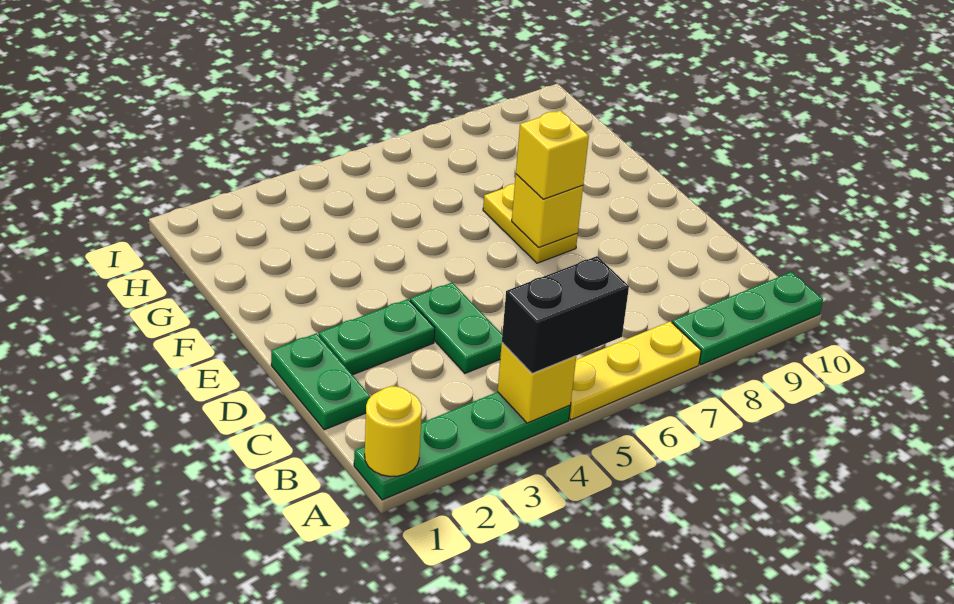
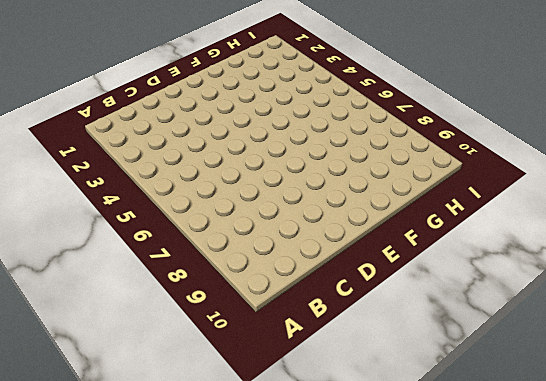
none -> green plate A1:A4 level 1
none -> yellow plate A5:A7 level 1
none -> green plate A8:A10 level 1

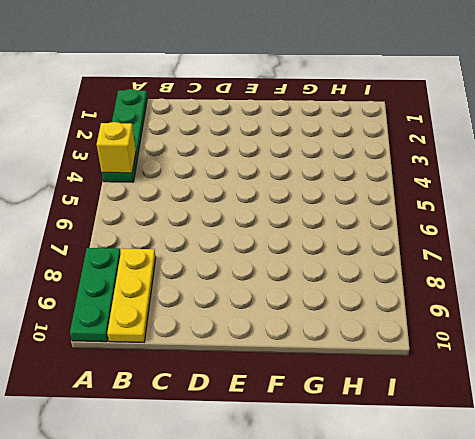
yellow plate B8:B10 level 1 -> yellow plate A5:A7 level 1
none -> green plate C1:D1 level 1
none -> green plate C4:D4 level 1
none -> green plate D2:D3 level 1

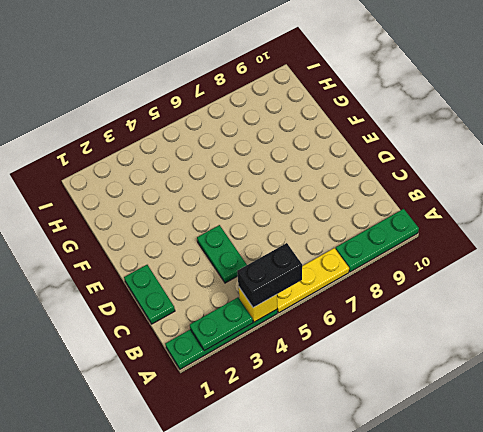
green plate A2:A3 level 2 -> green plate D2:D3 level 1
none -> yellow plate E7:F7 level 1
none -> yellow round brick A1 level 2
none -> yellow brick E7 level 2

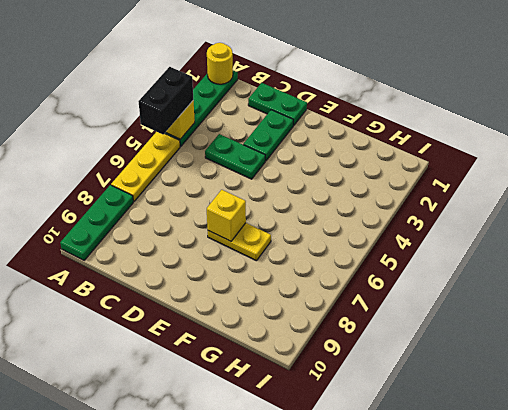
none -> yellow brick E7 level 3

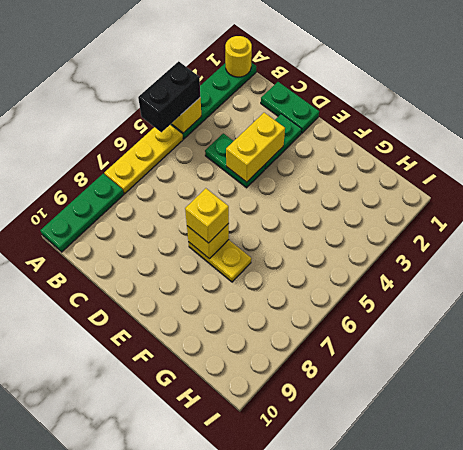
yellow brick D3:D4 level 2 -> none

